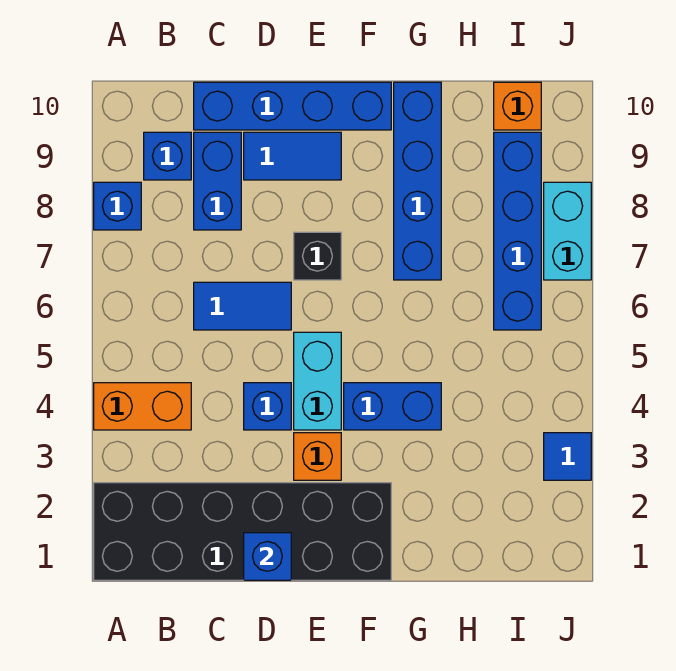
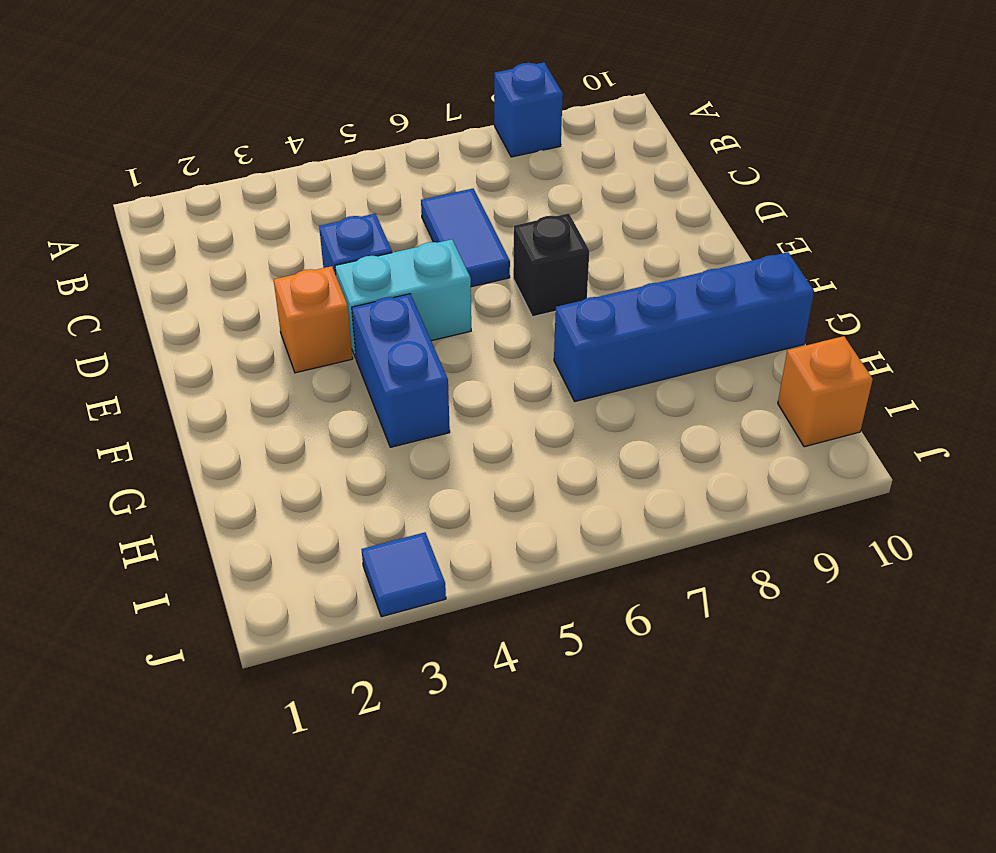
none -> black brick A1:F2 level 1
none -> orange brick A4:B4 level 1
none -> blue brick B9 level 1

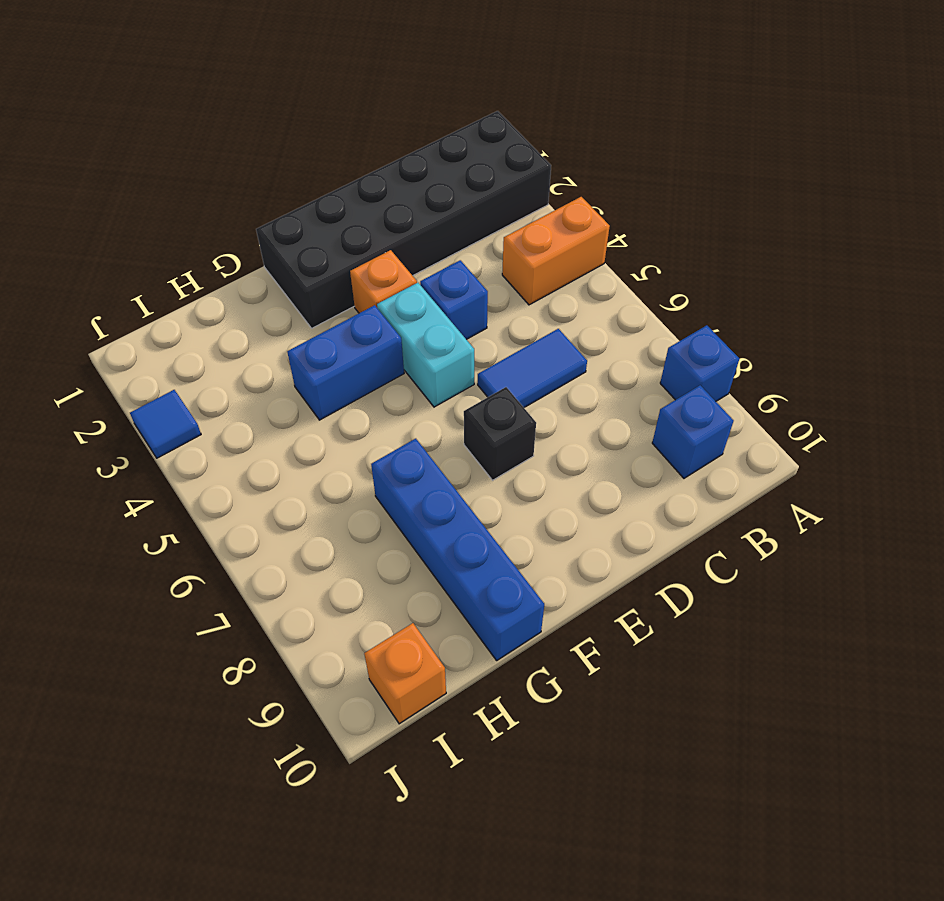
none -> blue brick C8:C9 level 1
none -> blue brick C10:F10 level 1
none -> blue tile D9:E9 level 1

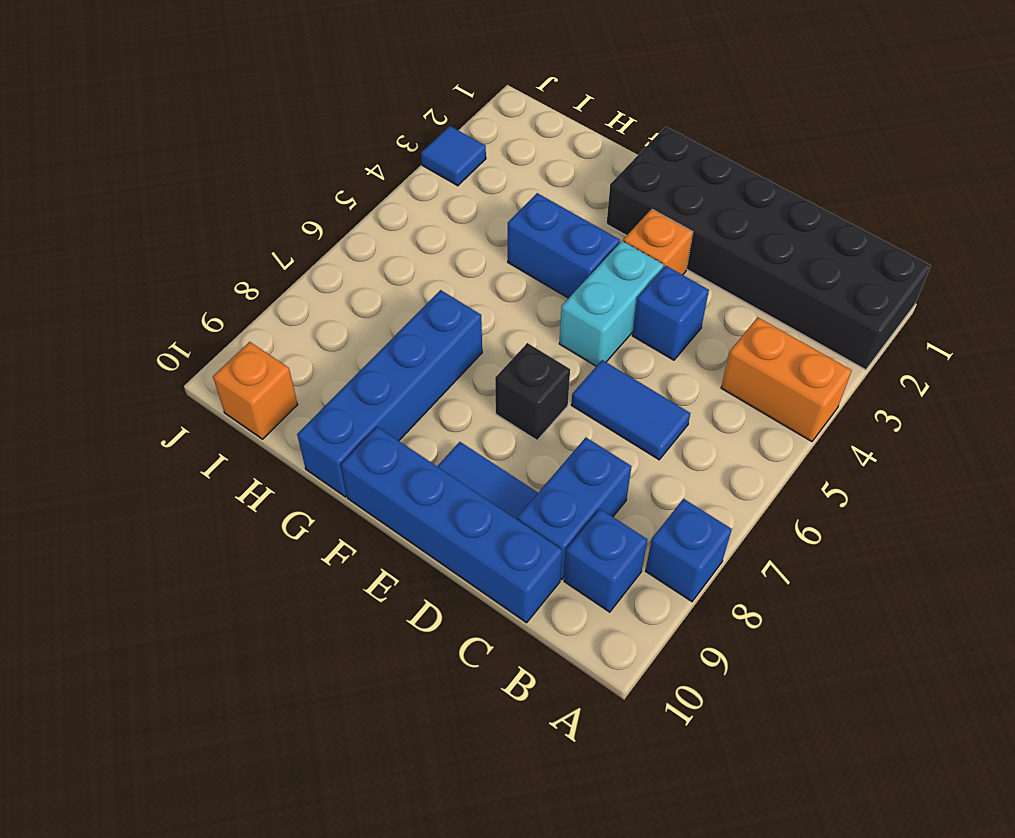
none -> blue brick I6:I9 level 1
none -> cyan brick J7:J8 level 1
none -> blue brick D1 level 2

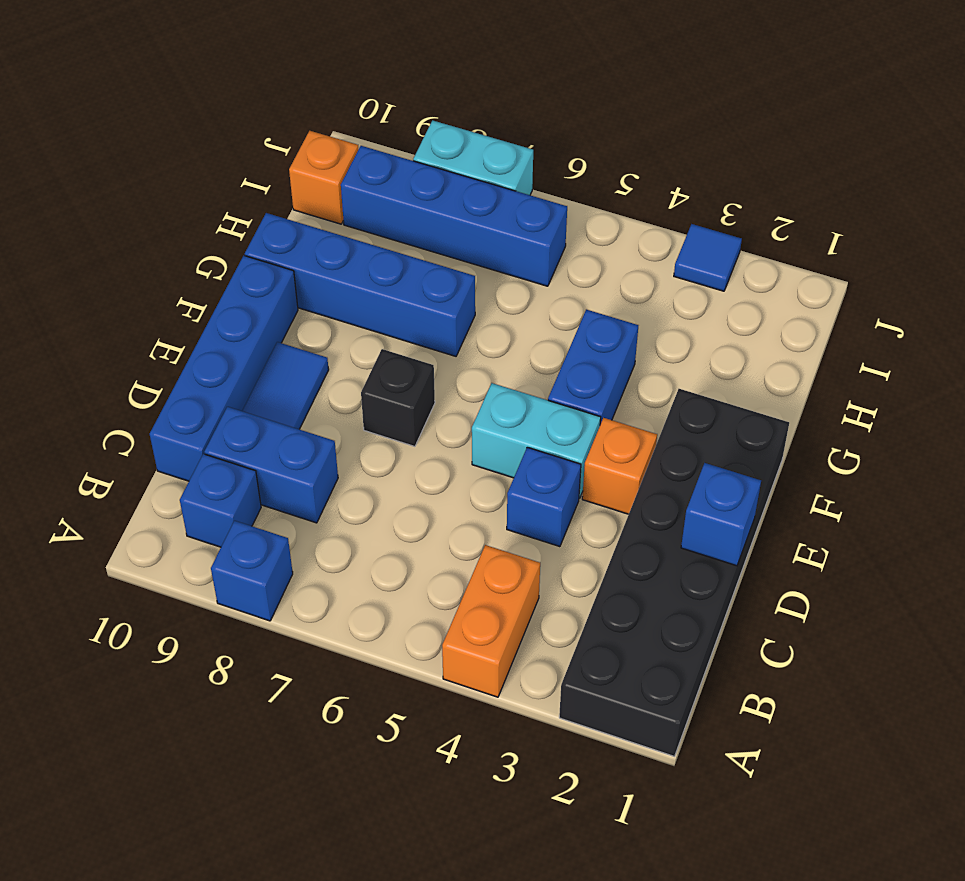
none -> blue tile C6:D6 level 1

